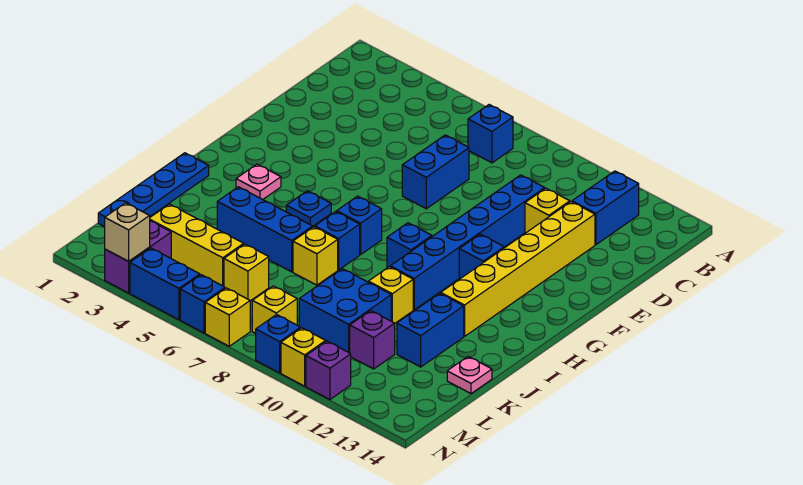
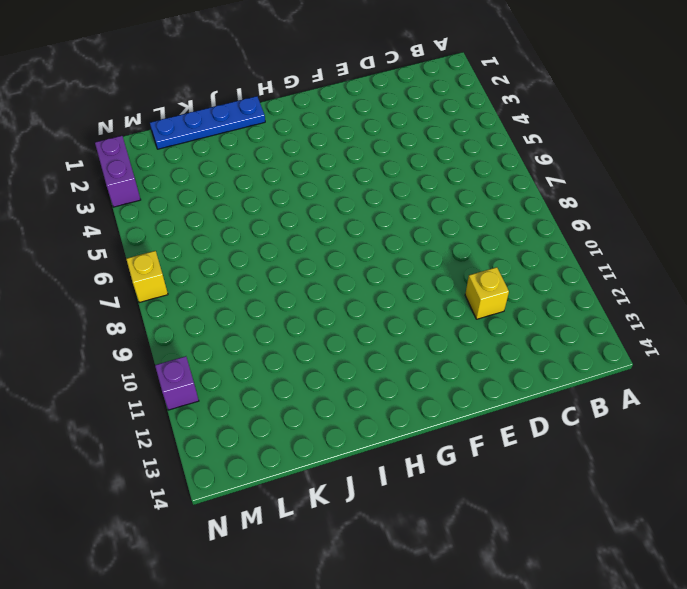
purple brick N2:N3 level 1 -> purple brick M3:N3 level 1
none -> blue brick B7 level 1
none -> blue brick B12:C12 level 1
none -> blue brick D7:E7 level 1
none -> blue brick D10:I10 level 1

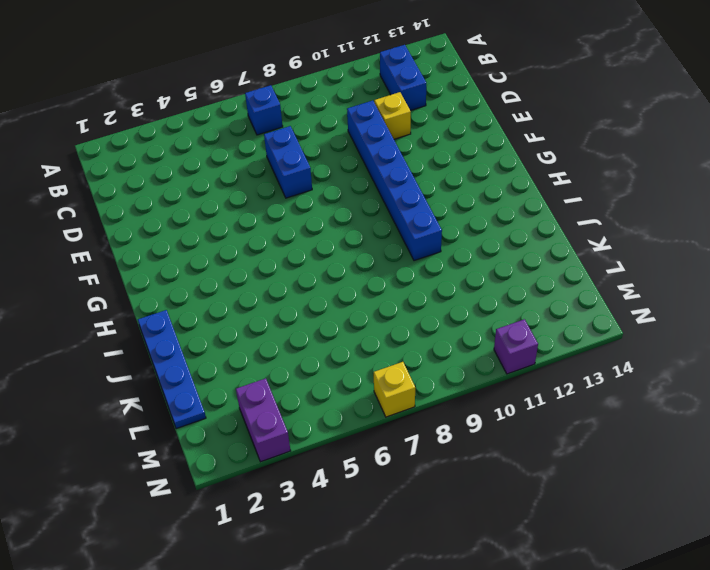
none -> yellow brick D12:I12 level 1
none -> blue brick G11 level 1
none -> pink plate H3 level 1
none -> blue plate H5 level 1

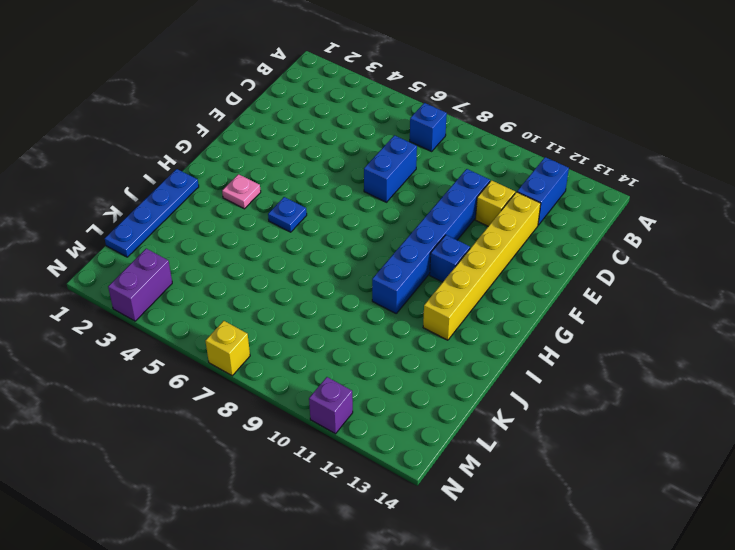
none -> blue brick H7 level 1
none -> blue brick H9 level 1
none -> blue brick I7 level 1
none -> blue brick J4:J6 level 1

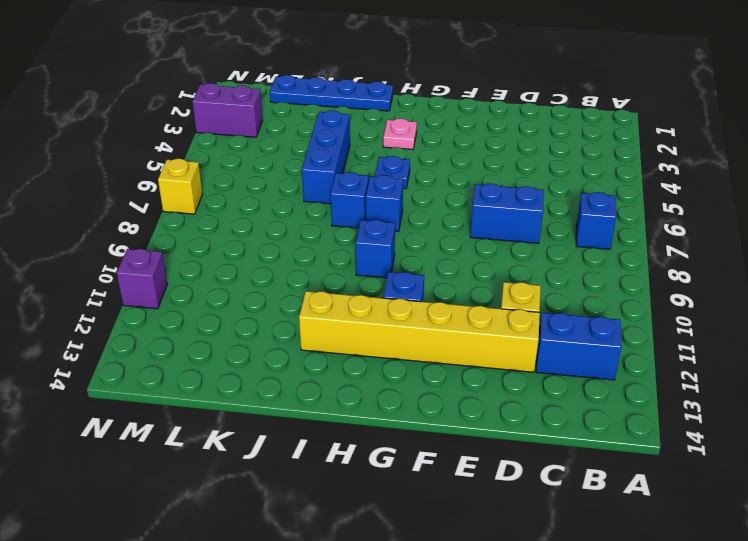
none -> blue brick D10:I10 level 1
none -> yellow brick J7 level 1
none -> yellow brick J10 level 1
none -> blue brick J12:K12 level 1

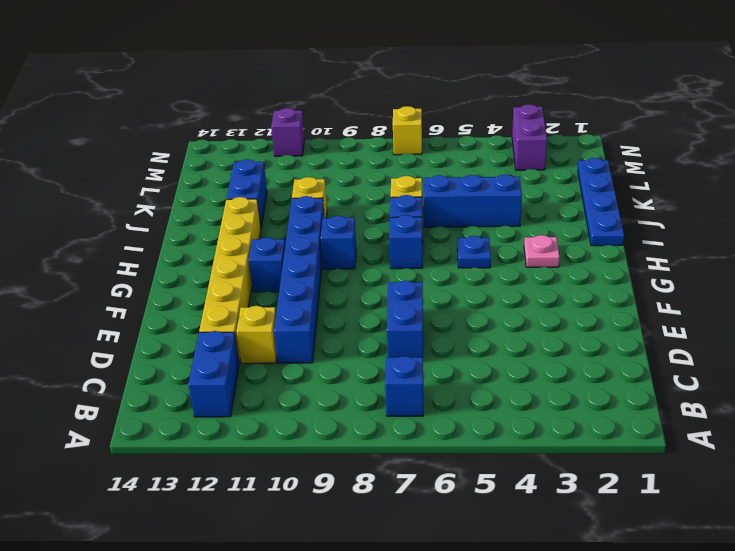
none -> blue brick K9:L10 level 1
none -> pink plate K14 level 1
none -> yellow brick L3:L5 level 1
none -> yellow brick L6 level 1

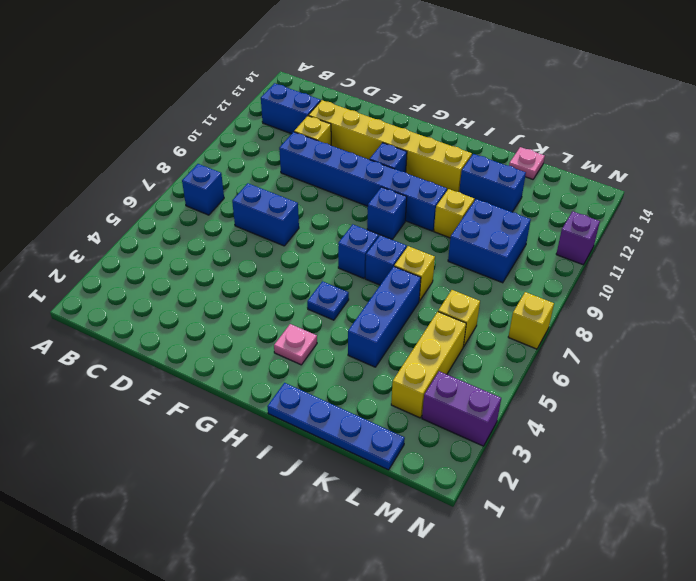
none -> purple brick L11 level 1
none -> yellow brick M8 level 1
none -> blue brick N4:N5 level 1
none -> blue brick N6 level 1

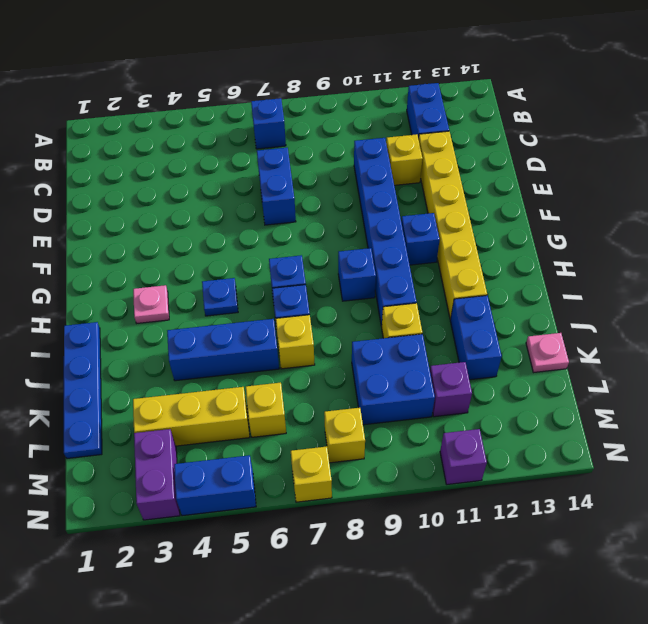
none -> blue brick N6 level 1
none -> blue brick N9 level 1
none -> yellow brick N10 level 1
none -> tan brick N3 level 2

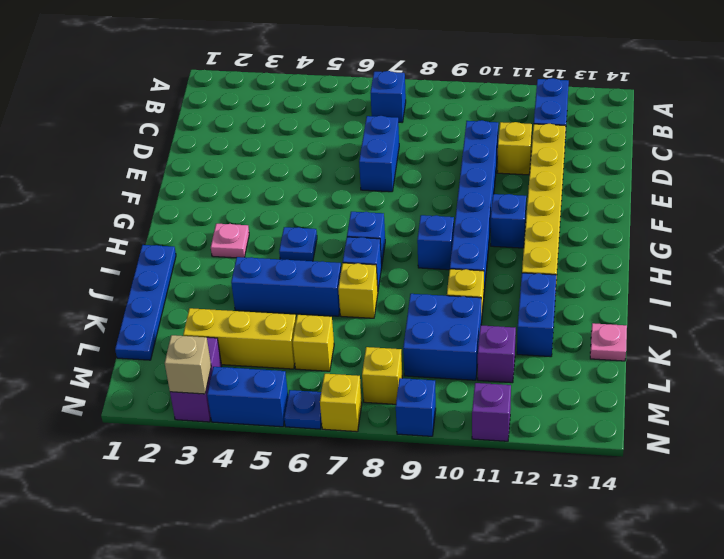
blue plate N6 level 1 -> blue brick N6 level 1
none -> yellow brick N10 level 1

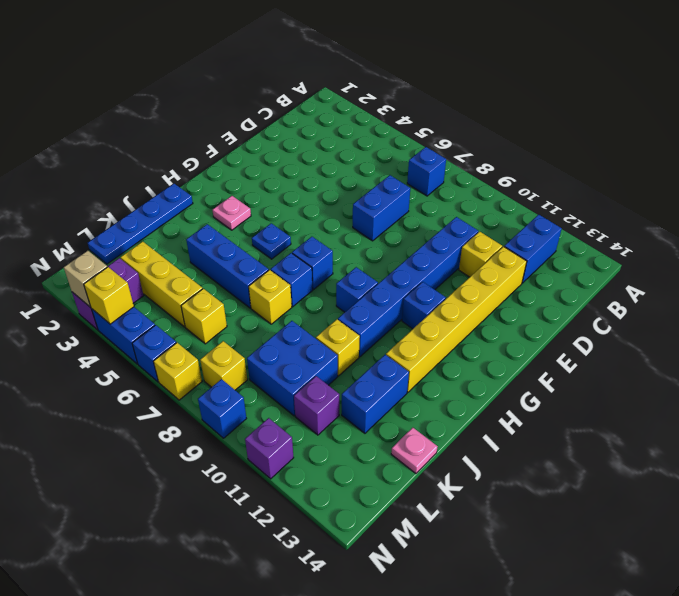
yellow brick N4 level 2 -> yellow brick N10 level 1

